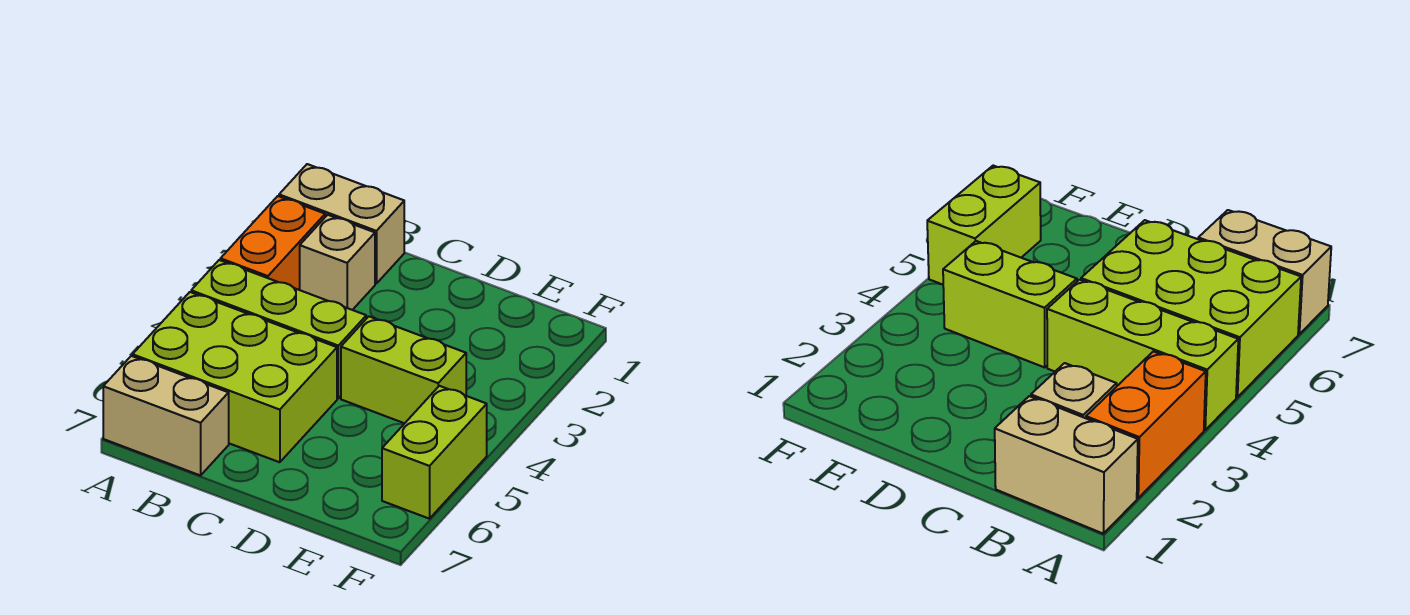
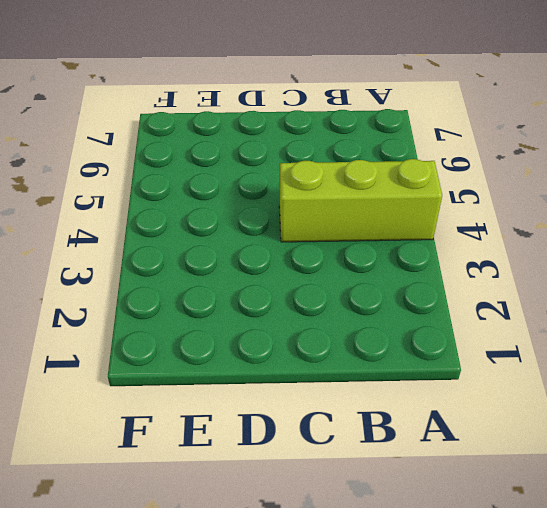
none -> tan brick A1:B1 level 1
none -> orange brick A2:A3 level 1

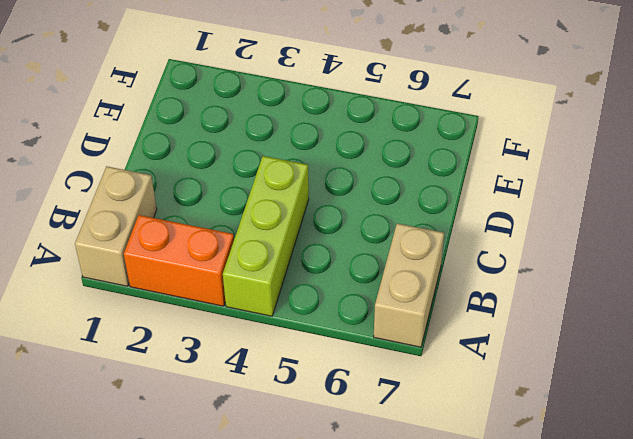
none -> lime brick A5:C6 level 1
none -> tan brick B2 level 1

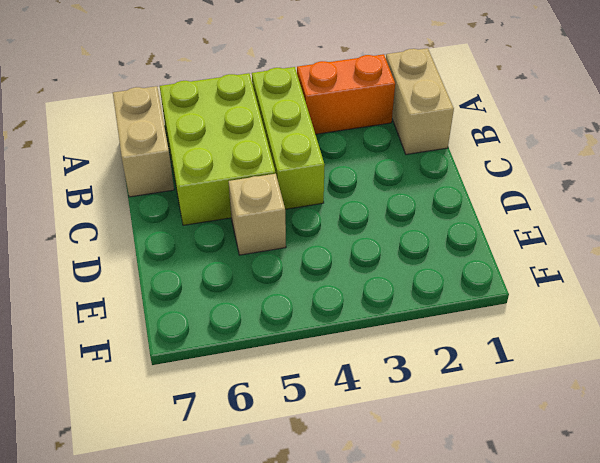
tan brick D5 level 1 -> tan brick B2 level 1
none -> lime brick D4:E4 level 1
none -> lime brick F5:F6 level 1

